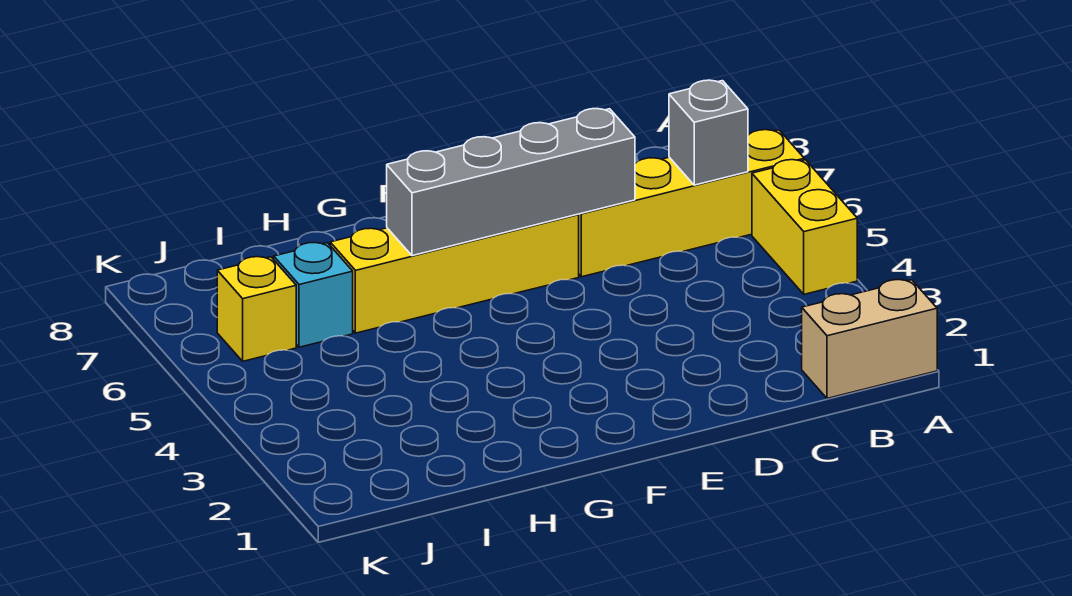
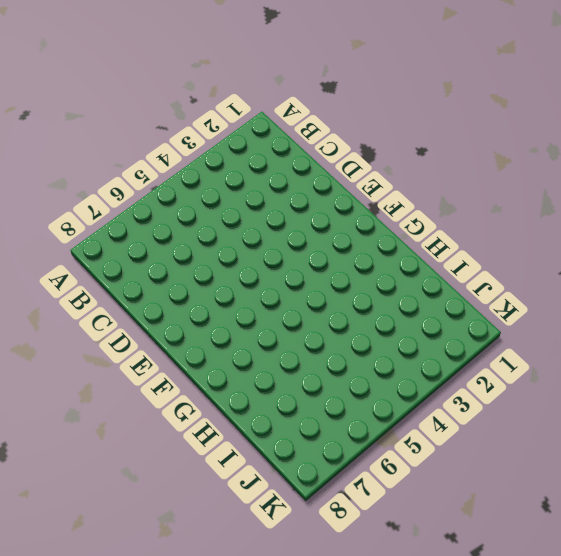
none -> tan brick A1:B1 level 1
none -> yellow brick A4:A5 level 1

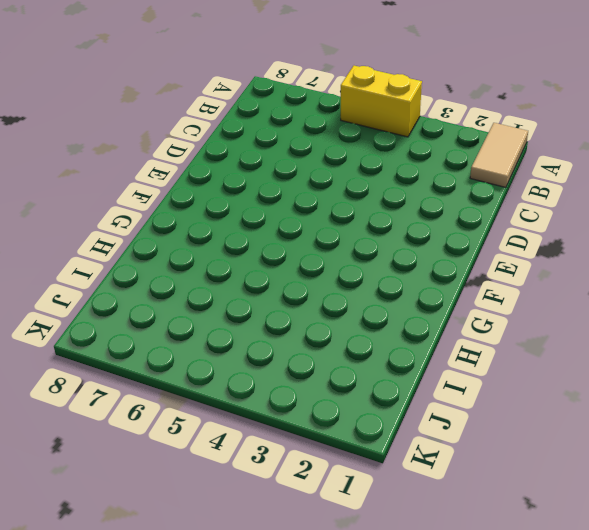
tan tile A1:B1 level 1 -> tan brick A1:B1 level 1
none -> yellow brick A6:D6 level 1
none -> yellow brick E6:H6 level 1

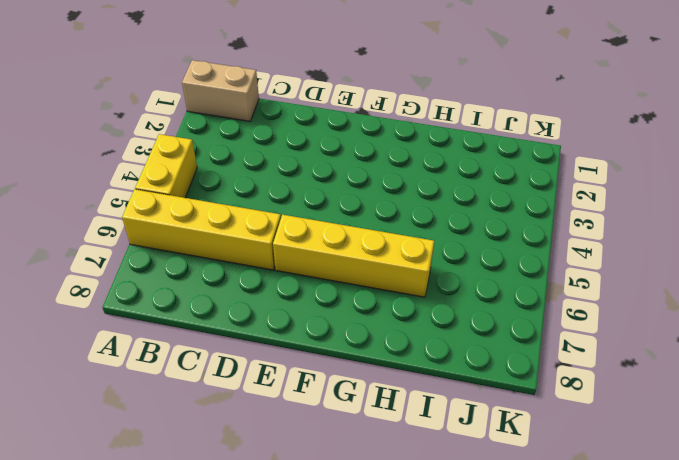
none -> cyan brick I6 level 1
none -> yellow brick J6 level 1

